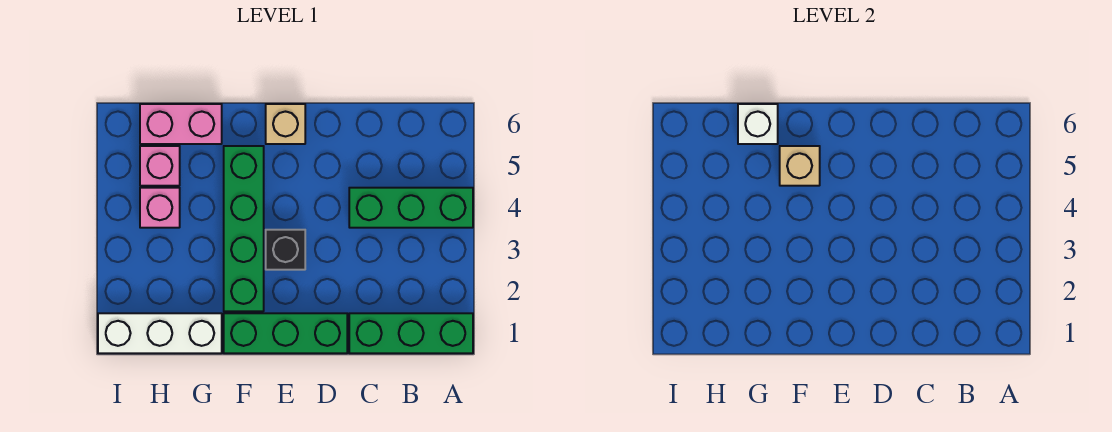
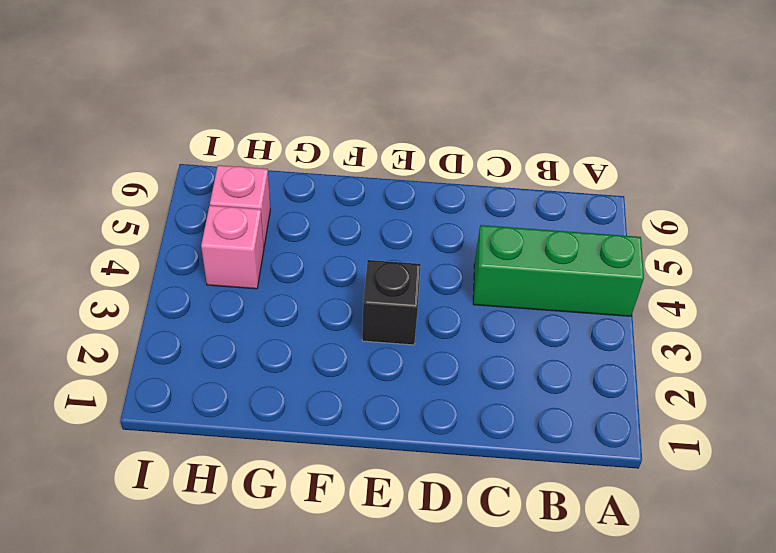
none -> green brick A1:C1 level 1
none -> green brick D1:F1 level 1
none -> tan brick E6 level 1

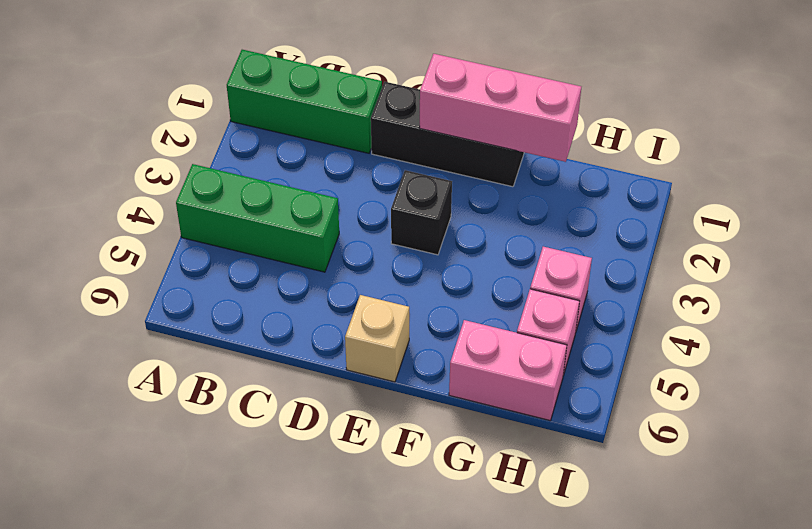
black brick D1:F1 level 1 -> green brick D1:F1 level 1
pink brick E1:G1 level 2 -> none
none -> green brick F2:F5 level 1
none -> white brick G1:I1 level 1
none -> tan brick F5 level 2

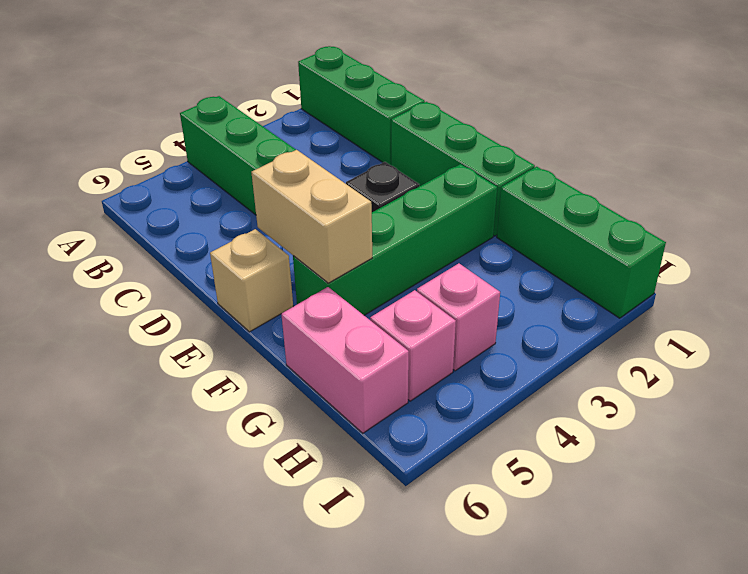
tan brick E5:F5 level 2 -> tan brick F5 level 2
green brick G1:I1 level 1 -> white brick G1:I1 level 1
none -> white brick G6 level 2

